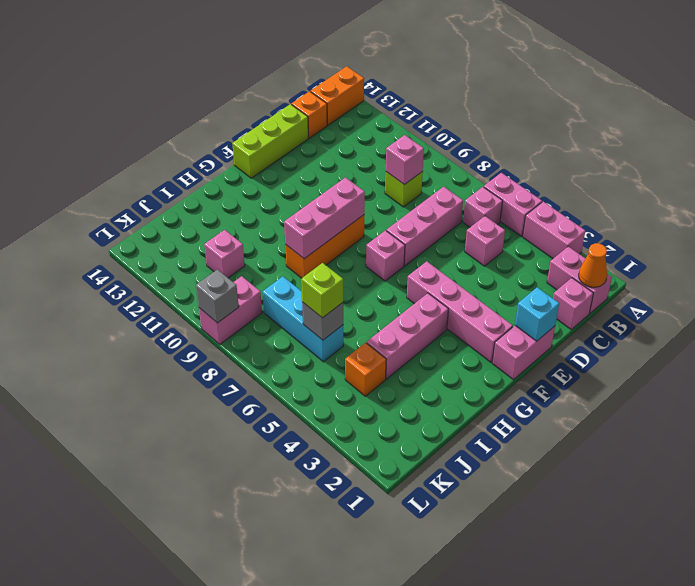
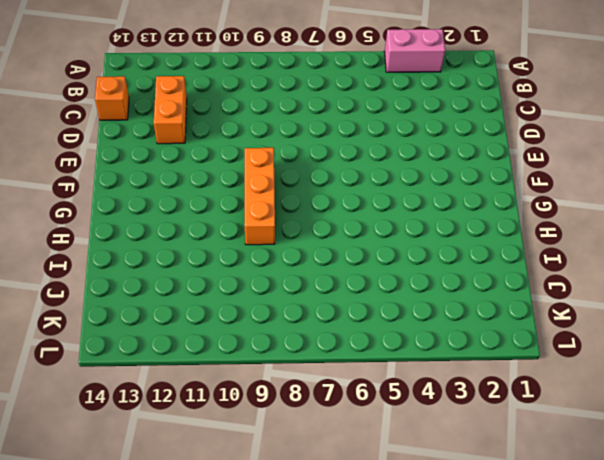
orange brick C12:D12 level 1 -> orange brick A14:B14 level 1
none -> pink brick A5:A6 level 1
none -> pink brick B1:B2 level 1
none -> pink brick B6 level 1

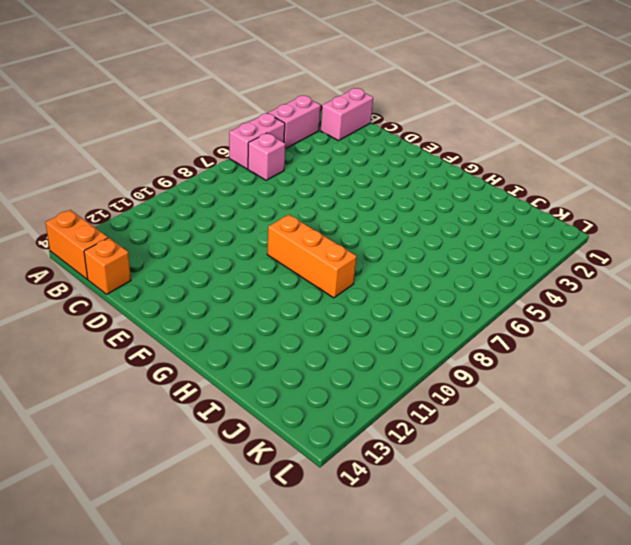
none -> pink brick C1 level 1
none -> pink brick C5 level 1
none -> pink brick C7:E7 level 1

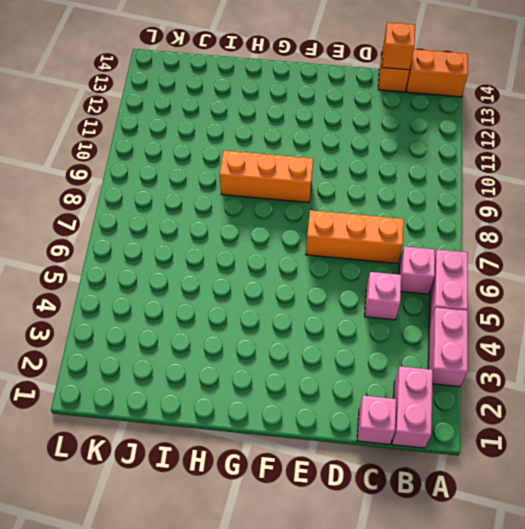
orange brick C7:E7 level 1 -> pink brick C7:E7 level 1
orange brick C14 level 2 -> orange brick J4 level 1
none -> lime brick C9 level 1
none -> lime brick D14:F14 level 1
none -> pink brick E1:F1 level 1

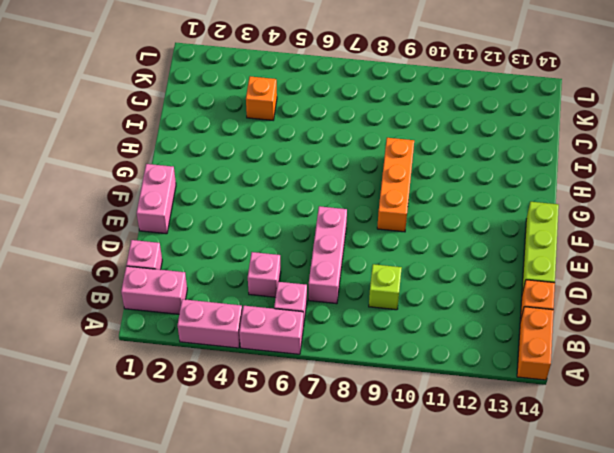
none -> pink brick F2:F5 level 1
none -> pink brick F7 level 1
none -> pink brick G4:I4 level 1

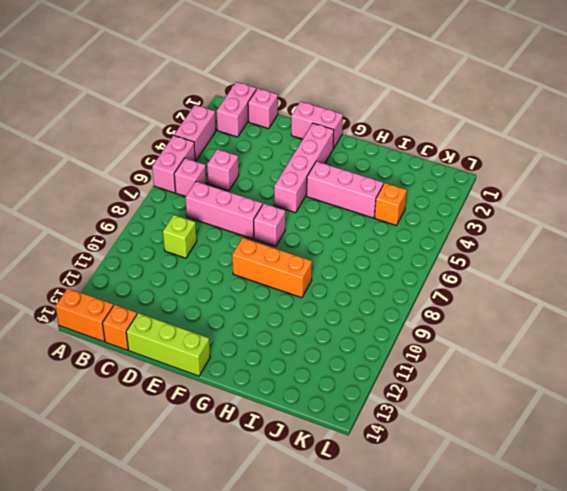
none -> cyan brick J6:J8 level 1
none -> pink brick J11 level 1
none -> pink brick K9:L9 level 1

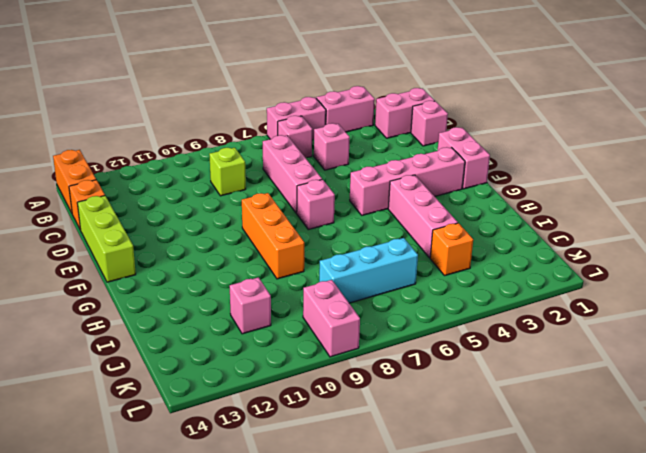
none -> orange cone B1 level 2
none -> pink brick C9 level 2
none -> cyan brick E1 level 2

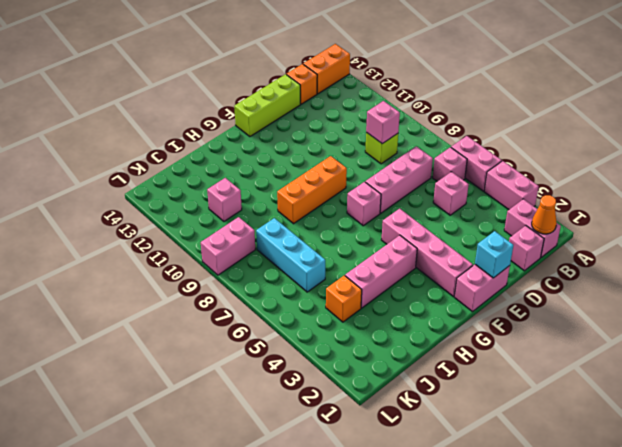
none -> pink brick F9:H9 level 2
none -> grey brick J6 level 2
none -> grey brick L9 level 2

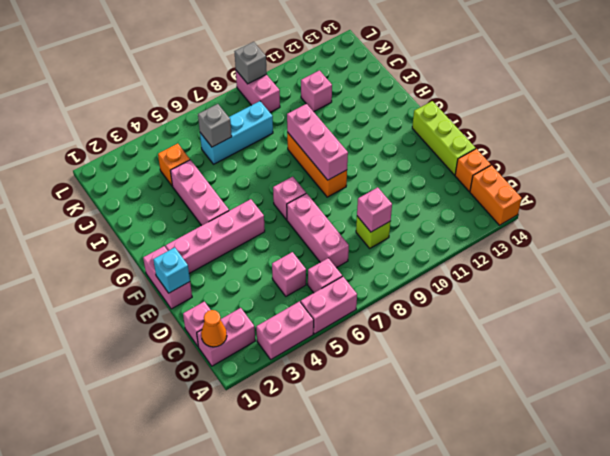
none -> lime brick J6 level 3

